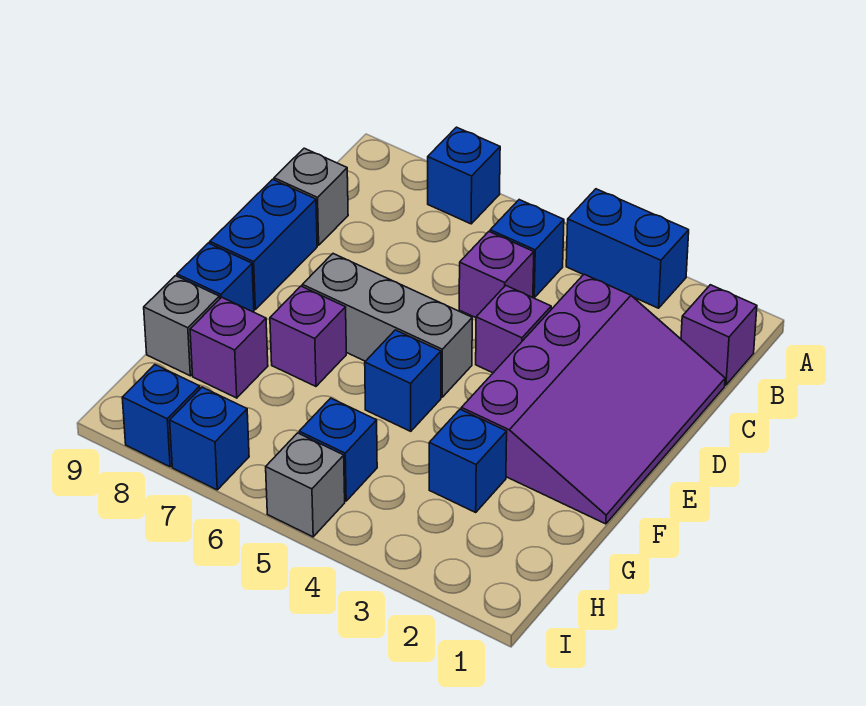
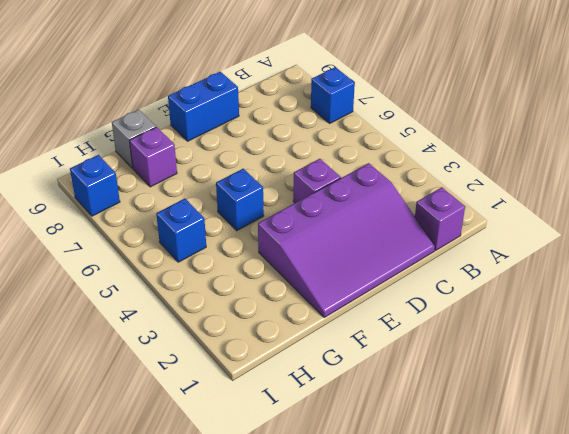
none -> blue brick A3:A4 level 1
none -> blue brick B5 level 1
none -> purple brick C5 level 1

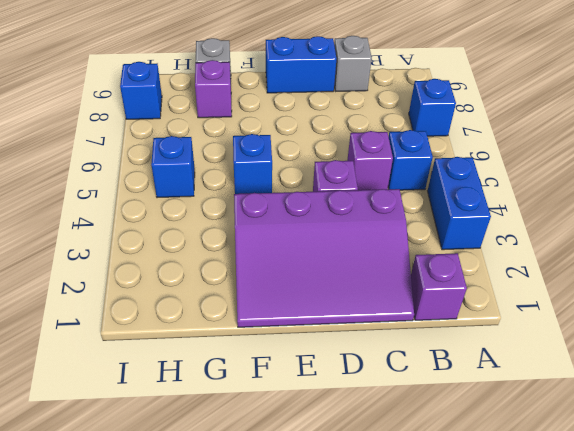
none -> grey brick E5:E7 level 1
none -> purple brick F7 level 1
none -> blue brick F9 level 1

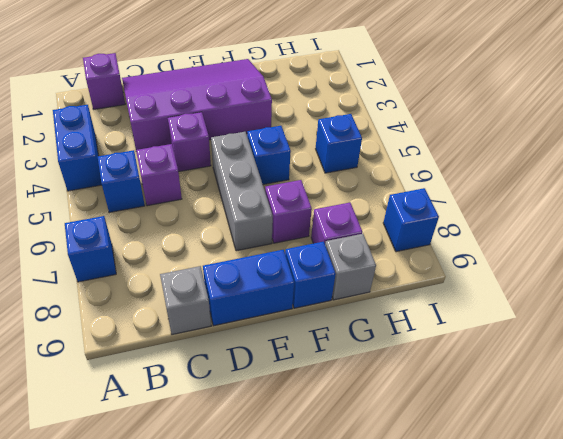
none -> blue brick G3 level 1
none -> grey brick I5 level 1
none -> blue brick I7 level 1

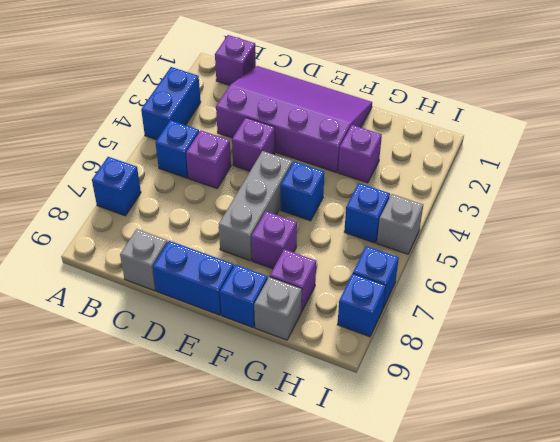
purple brick G3 level 1 -> blue brick G3 level 1

